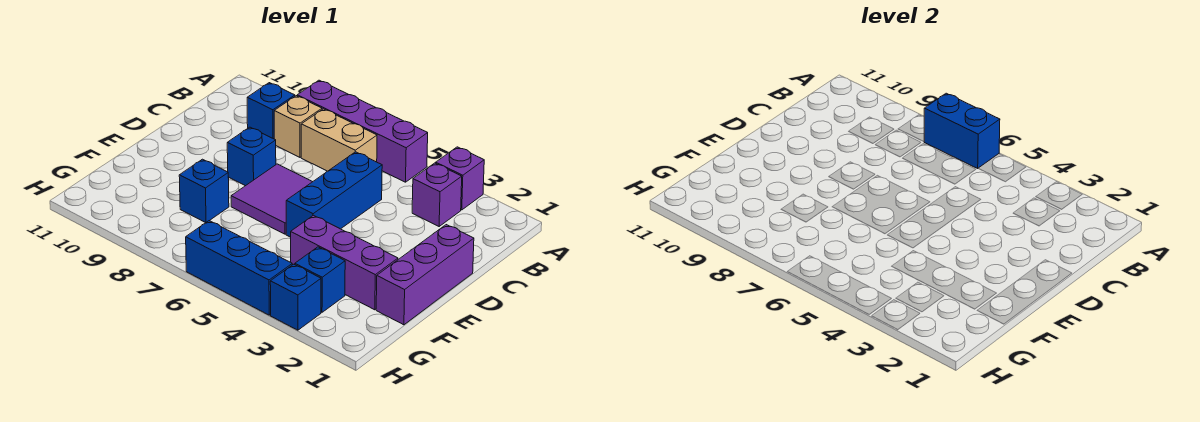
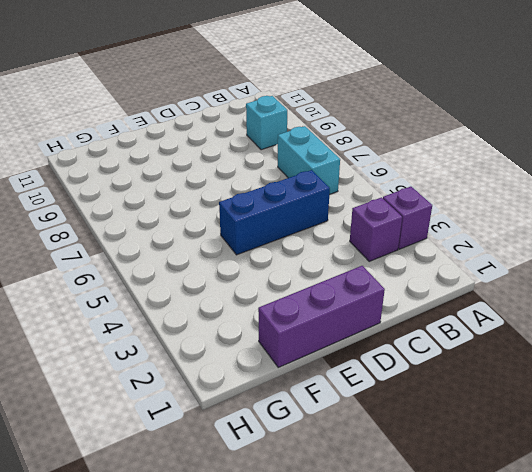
cyan brick B6:B7 level 1 -> tan brick B6:B7 level 1
cyan brick B9 level 1 -> blue brick B9 level 1
none -> purple brick A5:A8 level 1
none -> tan brick B8 level 1
none -> purple tile D6:E7 level 1

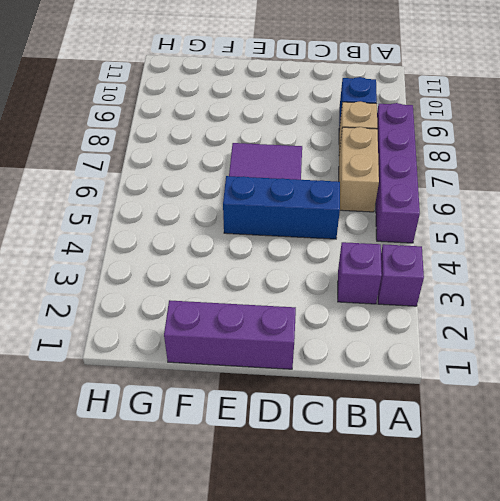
none -> blue brick D8 level 1
none -> purple brick F2:F4 level 1
none -> blue brick F8 level 1

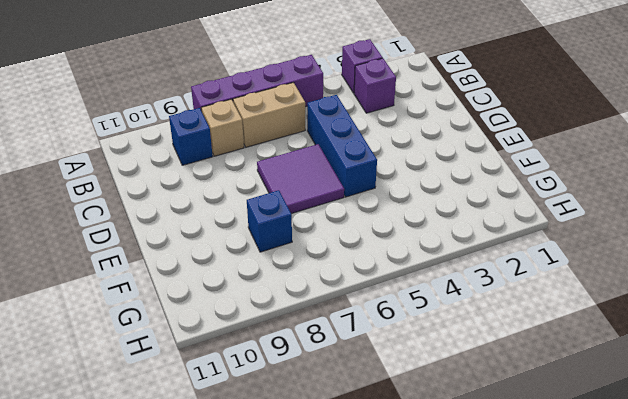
none -> purple brick D1:F1 level 1
none -> blue brick D8 level 1
none -> purple brick F2:F4 level 1

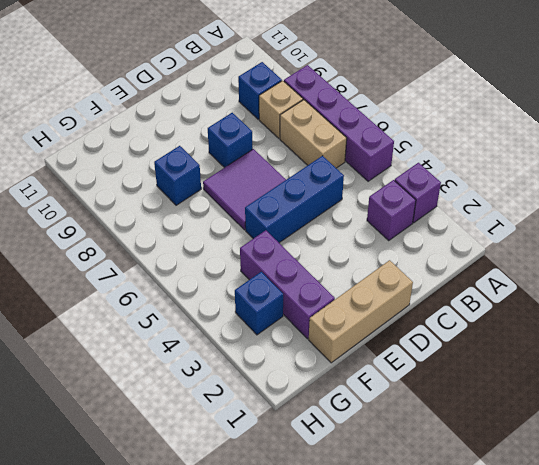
tan brick D1:F1 level 1 -> purple brick D1:F1 level 1
none -> blue brick H3 level 1
none -> blue brick H4:H6 level 1
none -> blue brick A6:A7 level 2

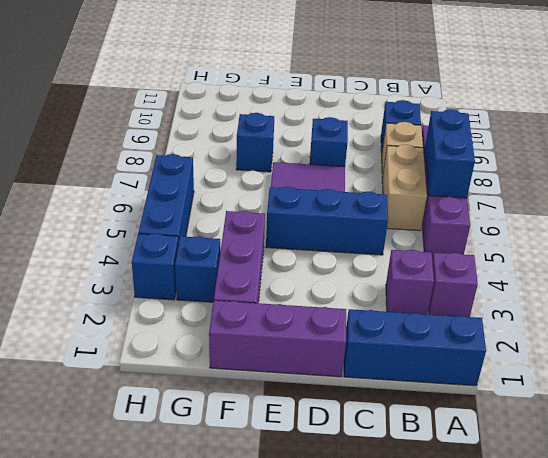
blue brick A1:C1 level 1 -> none

